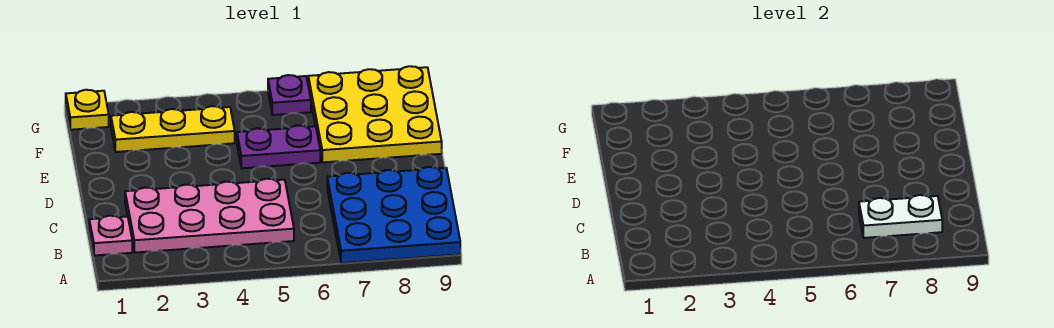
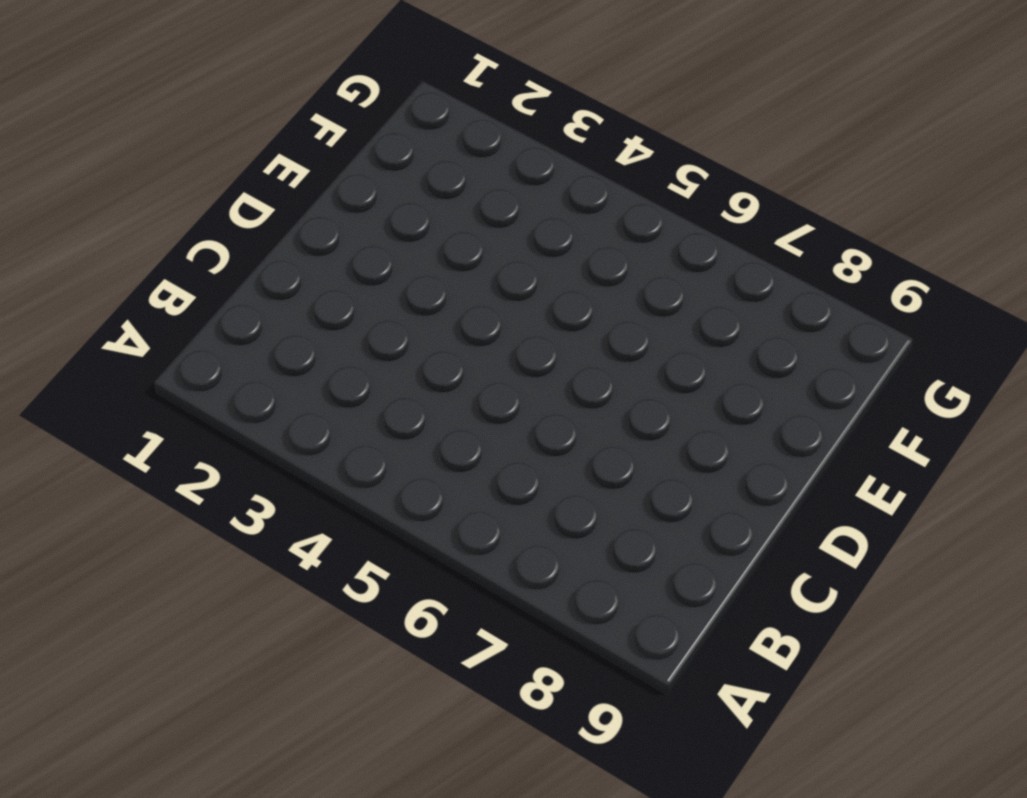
none -> blue plate A7:C9 level 1
none -> pink plate B1 level 1

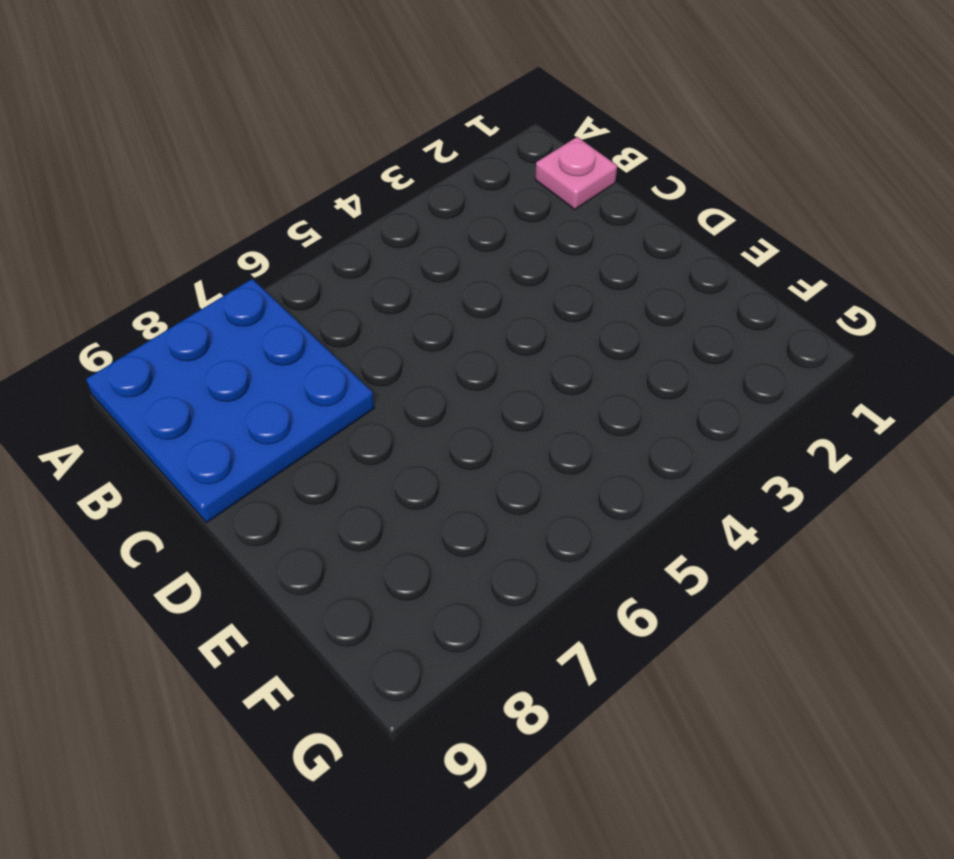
none -> pink plate B2:C5 level 1
none -> purple plate E5:E6 level 1

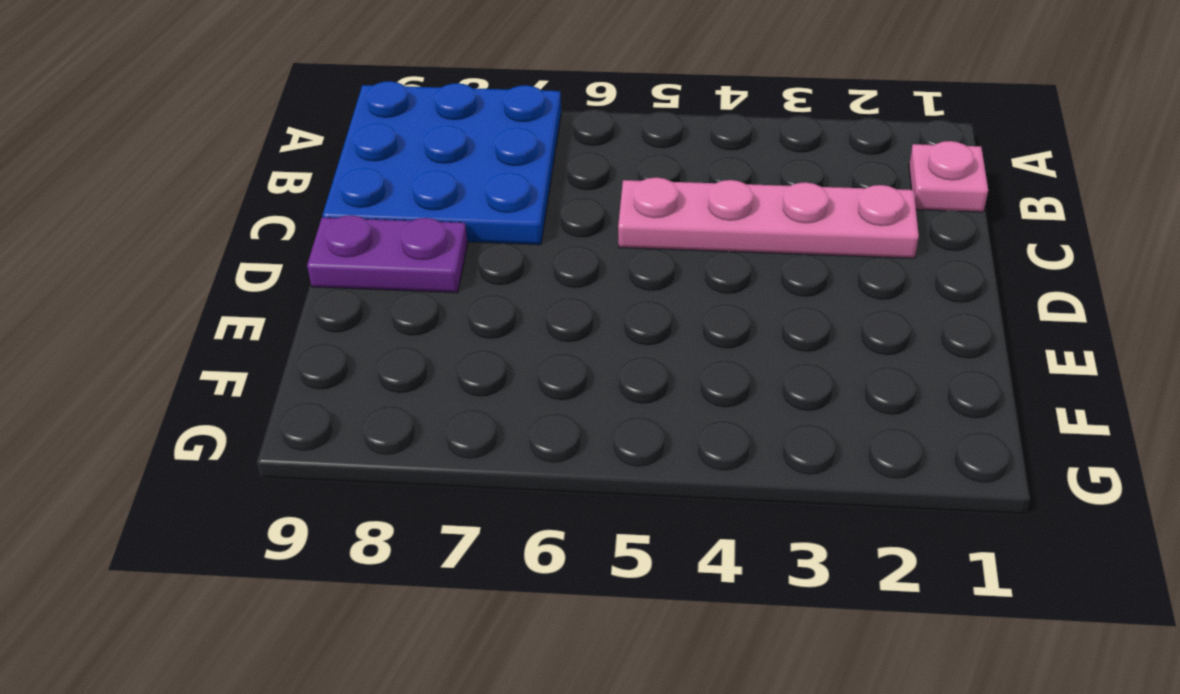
pink plate C2:C5 level 1 -> pink plate B2:C5 level 1
purple plate D8:D9 level 1 -> purple plate E5:E6 level 1
none -> yellow plate E7:G9 level 1
none -> yellow plate F2:F4 level 1

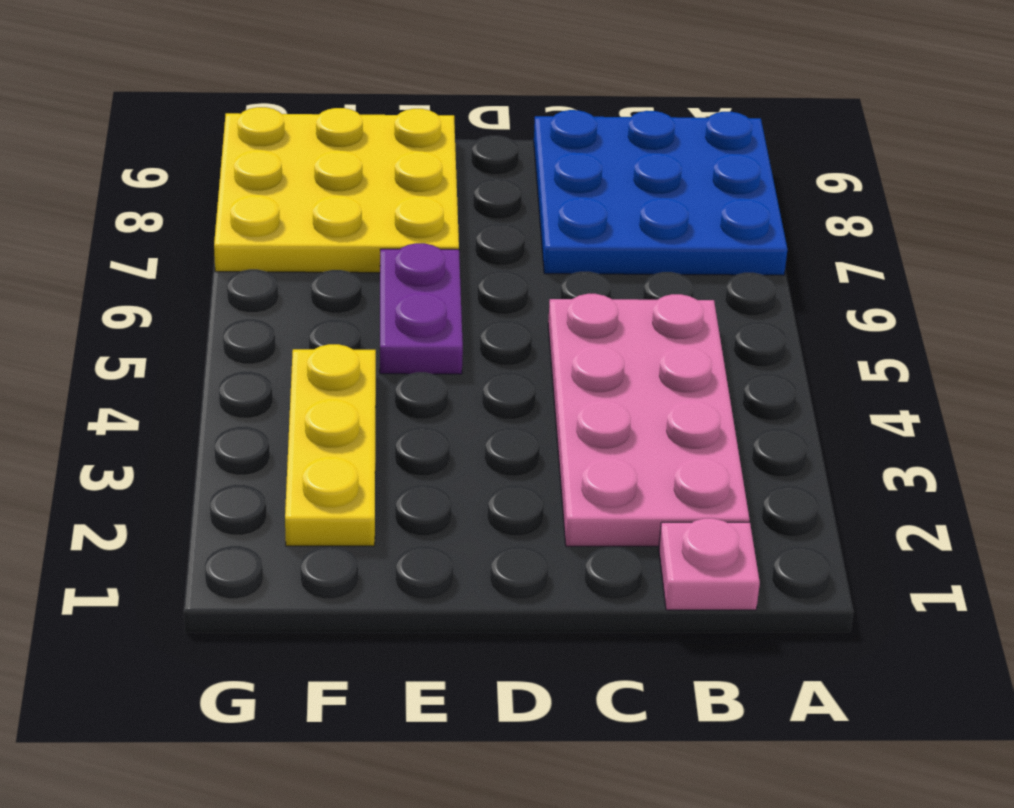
none -> yellow plate G1 level 1
none -> purple plate G6 level 1

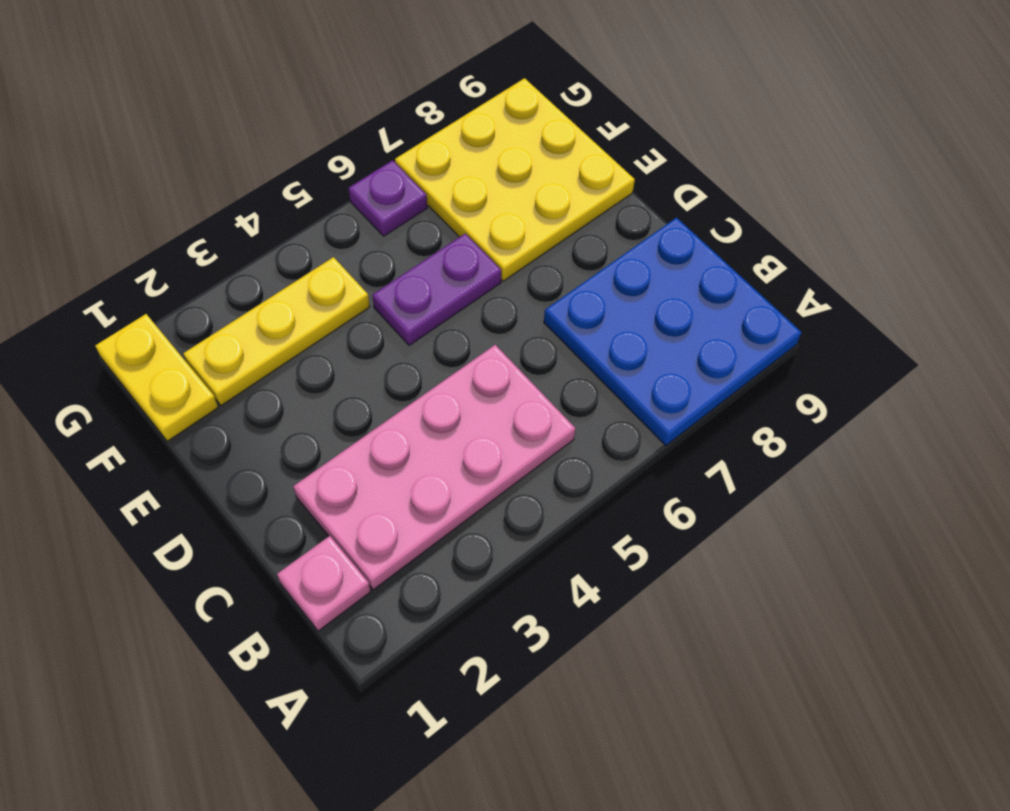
yellow plate F1:G1 level 1 -> yellow plate G1 level 1
none -> white plate B7:B8 level 2

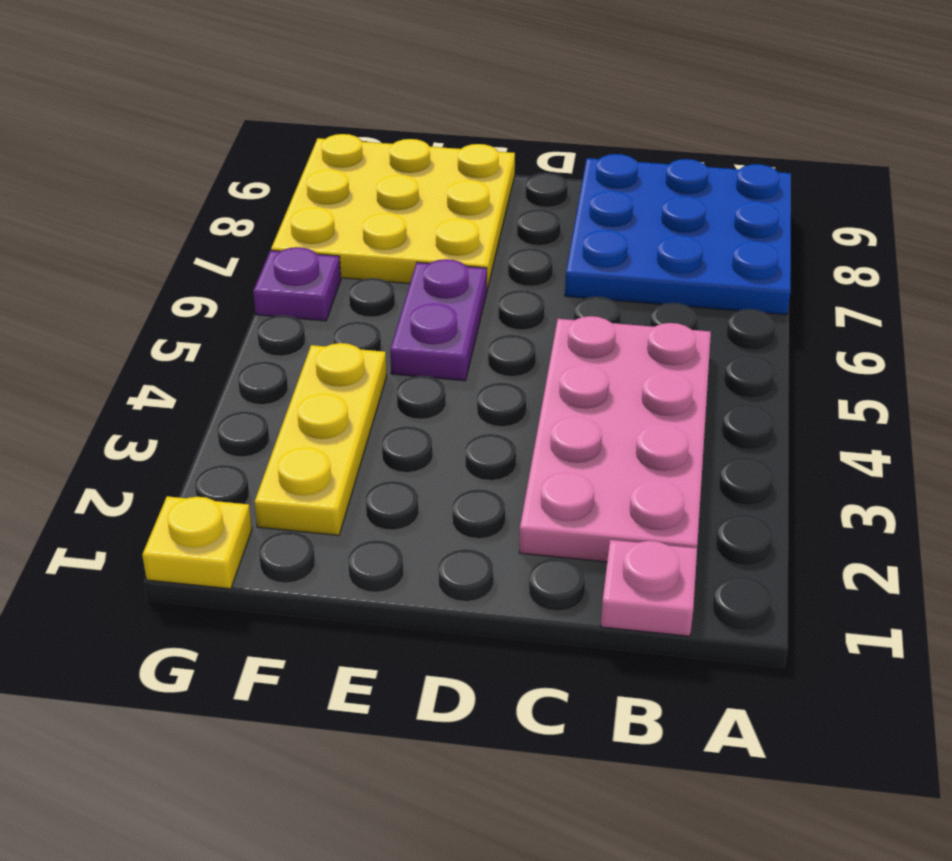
none -> white plate B7:B8 level 2

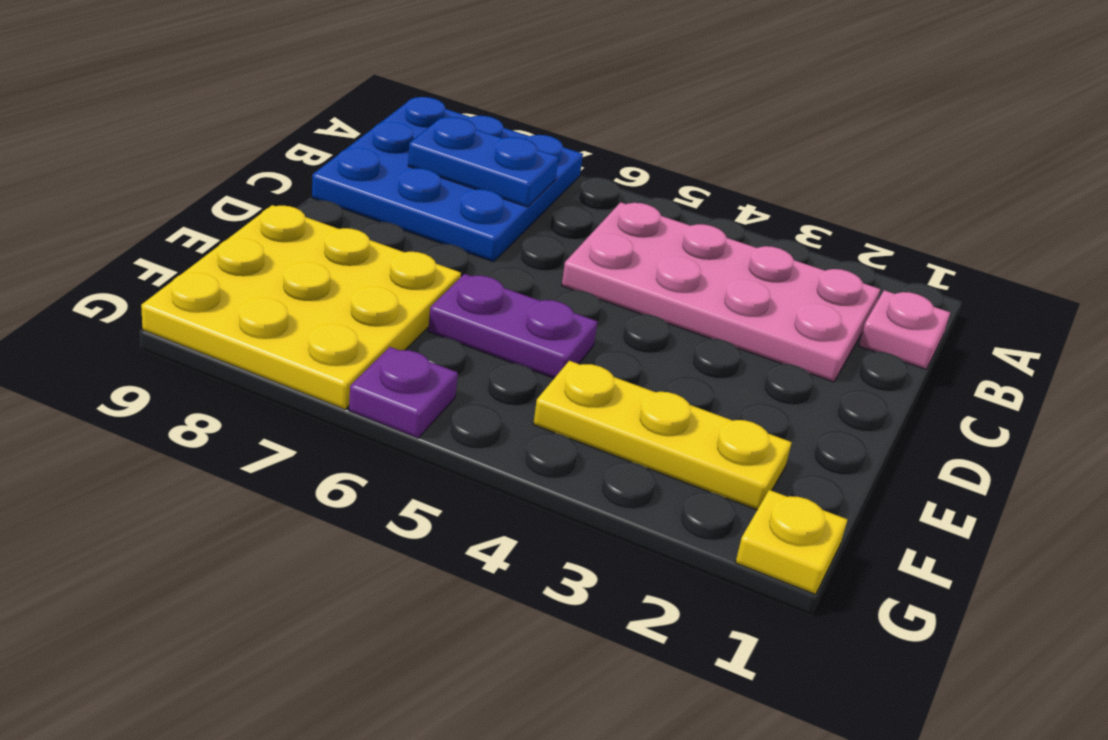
blue plate B7:B8 level 2 -> white plate B7:B8 level 2

